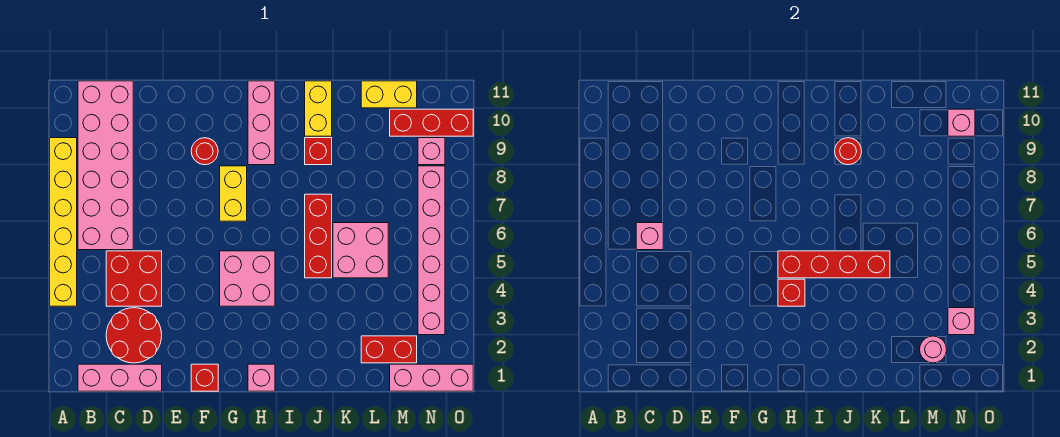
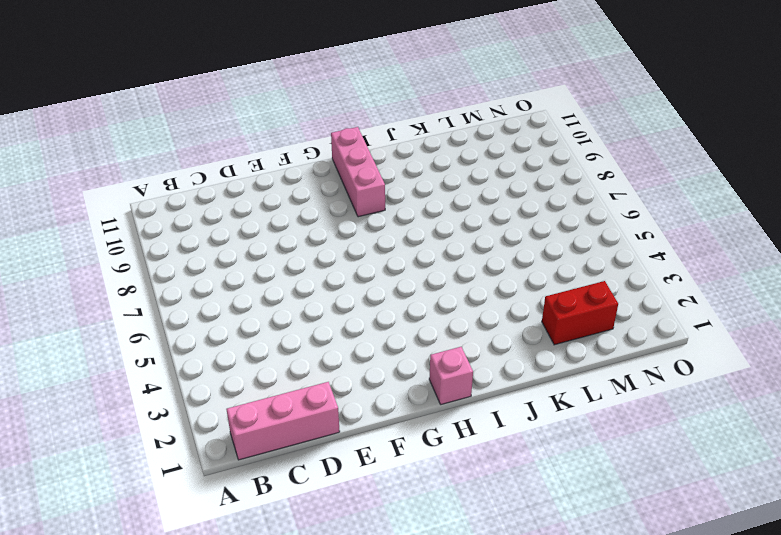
none -> yellow brick A4:A9 level 1
none -> pink brick B6:C11 level 1
none -> red round brick C2:D3 level 1

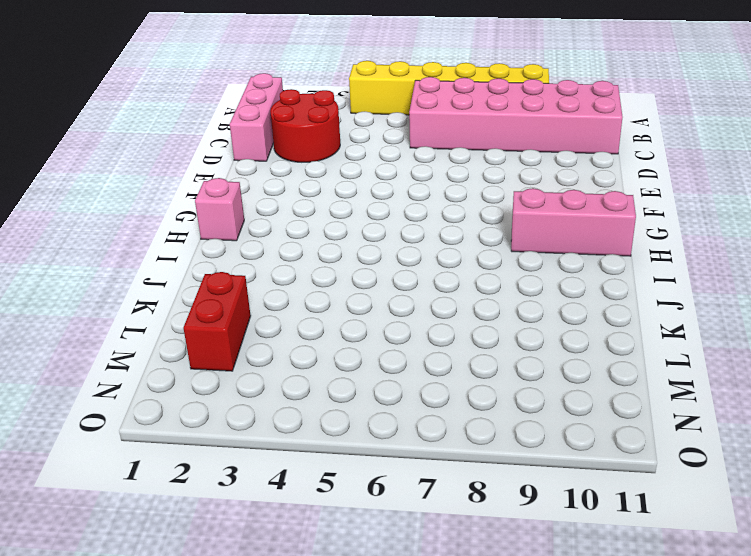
none -> red brick C4:D5 level 1
none -> red brick F1 level 1
none -> red round brick F9 level 1

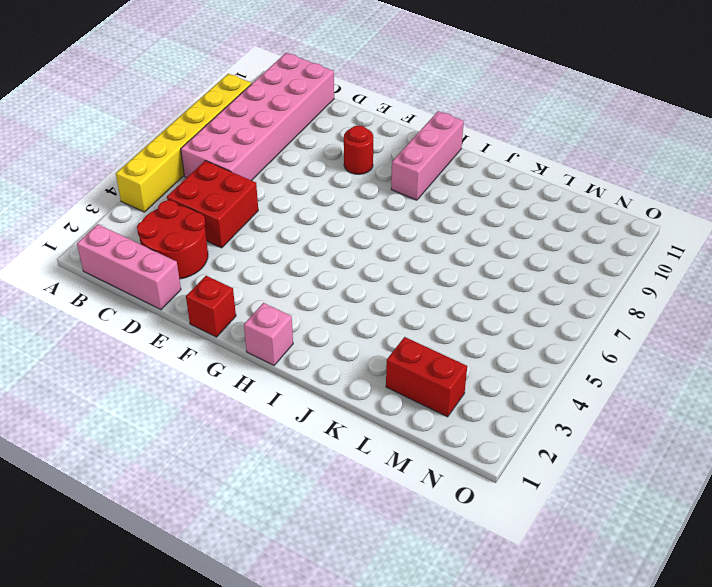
none -> pink brick G4:H5 level 1
none -> yellow brick G7:G8 level 1
none -> red brick J5:J7 level 1

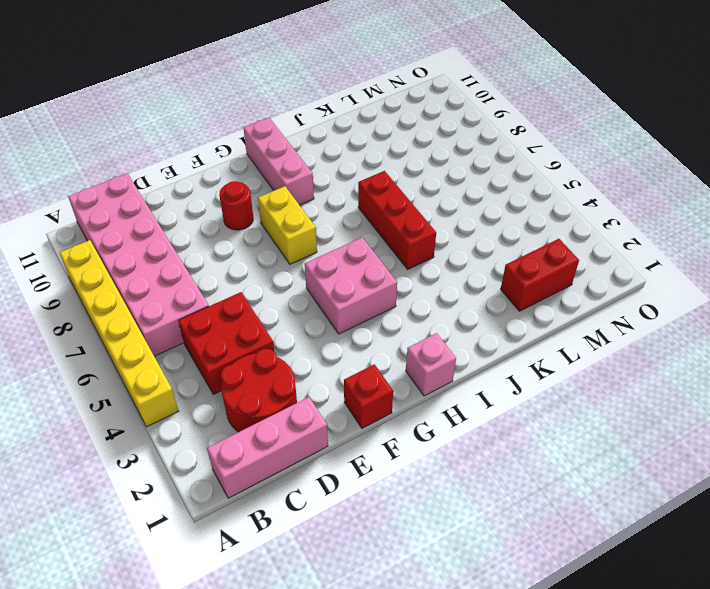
none -> red brick J9 level 1
none -> yellow brick J10:J11 level 1
none -> pink brick K5:L6 level 1

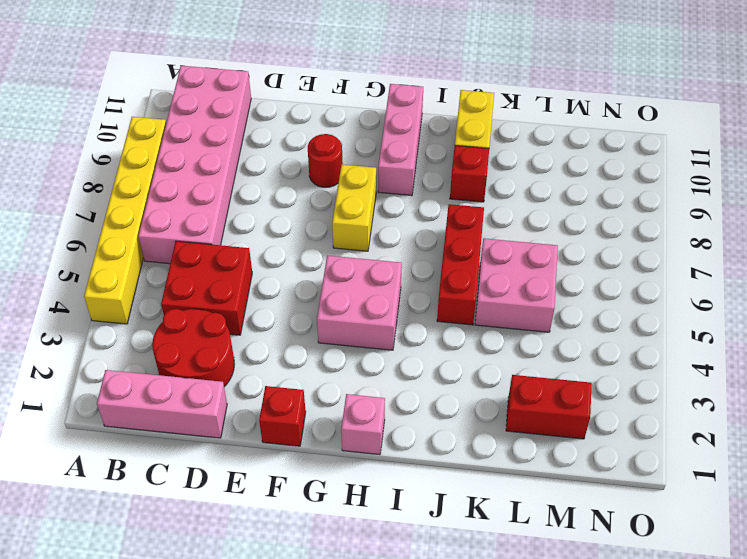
none -> yellow brick L11:M11 level 1
none -> pink brick M1:O1 level 1
none -> red brick M10:O10 level 1

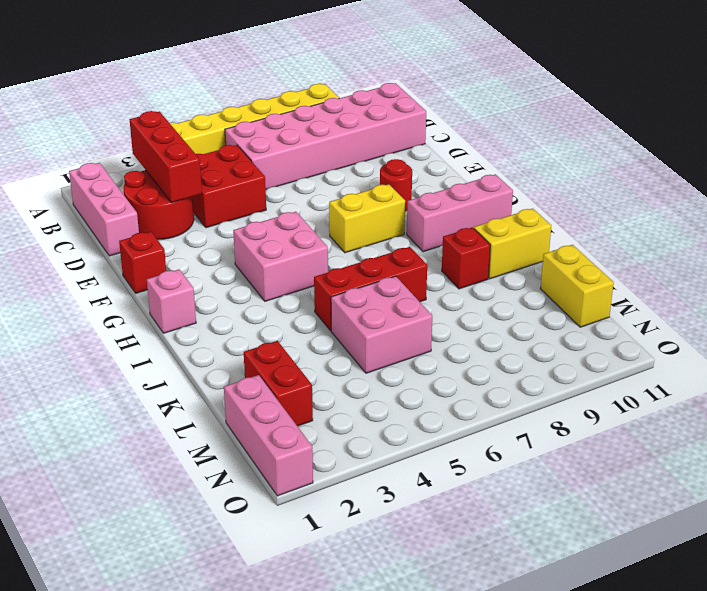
red brick B3:D3 level 2 -> red brick M10:O10 level 1
none -> pink brick N3:N8 level 1
none -> pink brick N9 level 1
none -> pink brick C6 level 2

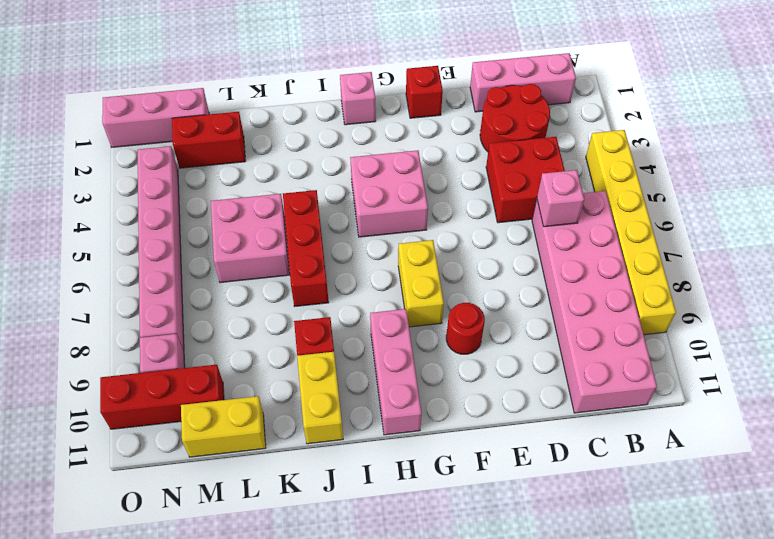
none -> red brick H4 level 2
none -> red brick H5:K5 level 2
none -> red round brick J9 level 2

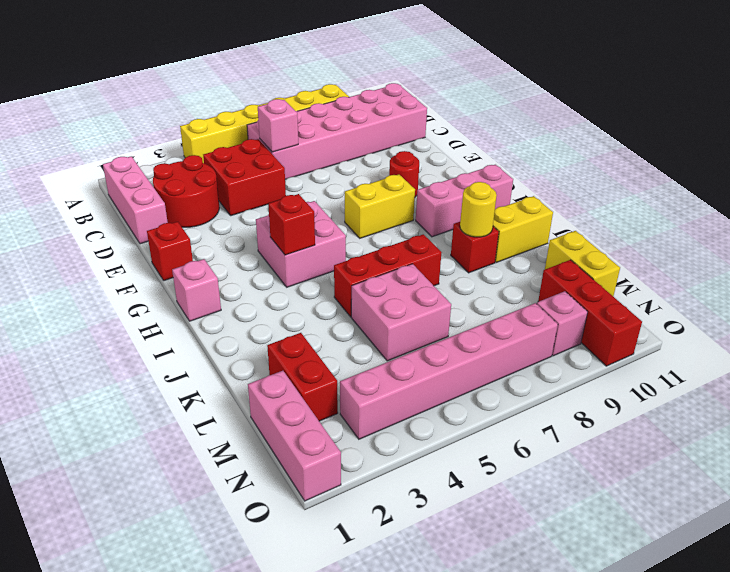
yellow round brick J9 level 2 -> red round brick J9 level 2
none -> red brick H5:K5 level 2
none -> pink round brick M2 level 2
none -> pink brick N3 level 2

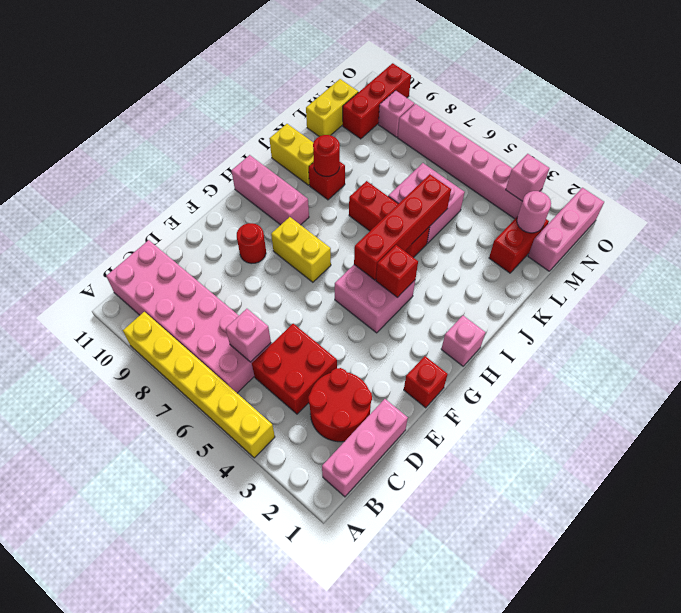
none -> pink brick N10 level 2

